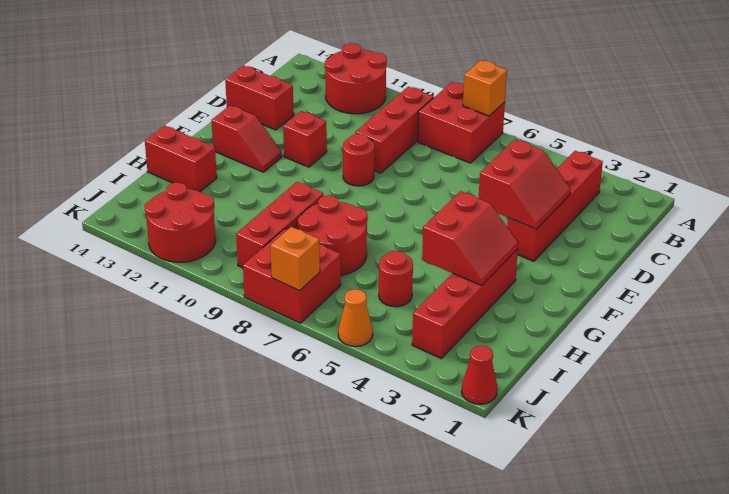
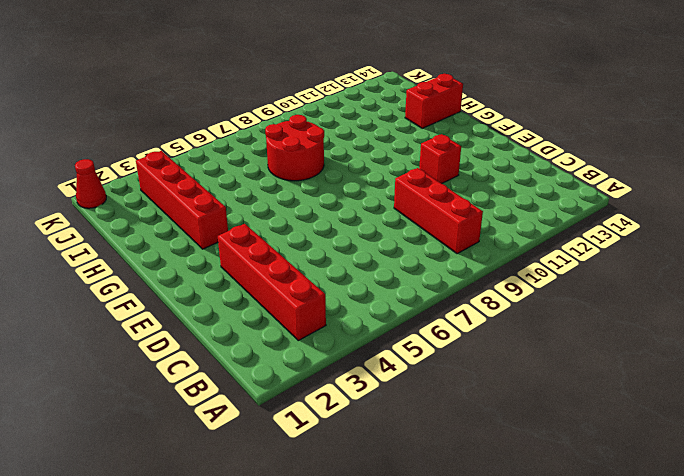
none -> red brick A7:B8 level 1
none -> red round brick A11:B12 level 1
none -> red brick D13:D14 level 1

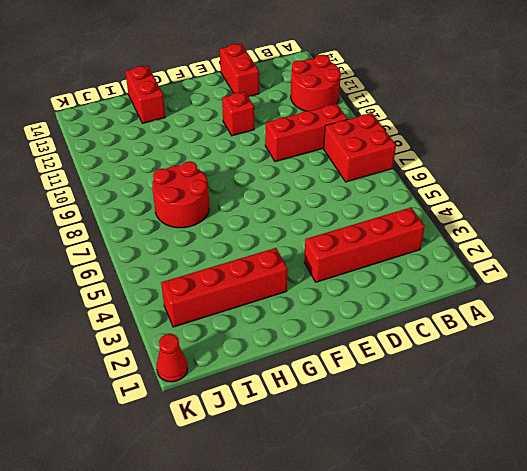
none -> red round brick E9 level 1
none -> red slope F12:F13 level 1 top 13
none -> red brick H9:J9 level 1

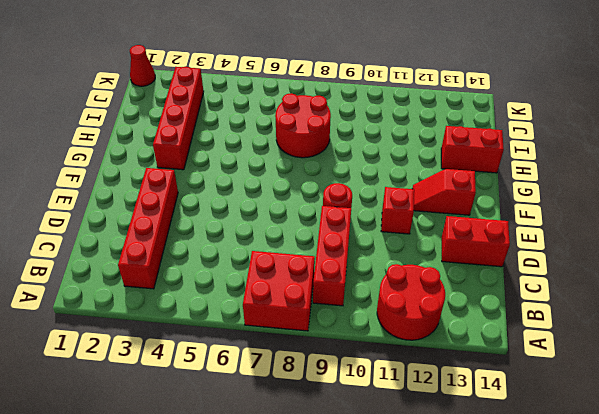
none -> red brick H9:J9 level 1
none -> red round brick I5 level 1
none -> red brick J7:K8 level 1

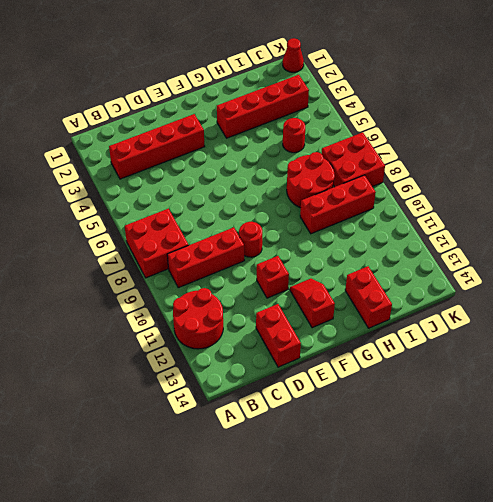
none -> red round brick J11:K12 level 1
none -> orange cone K5 level 1
none -> orange brick A7 level 2

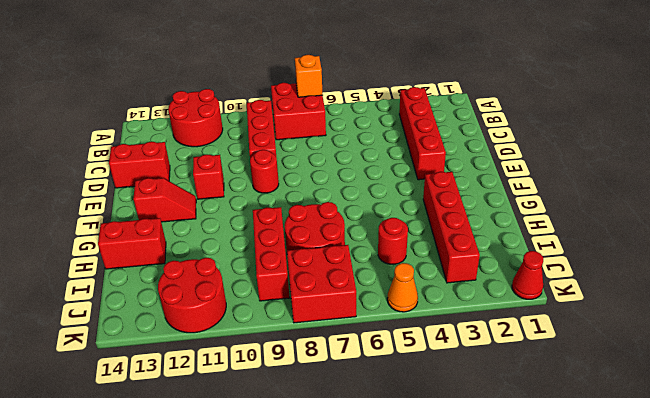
none -> red slope D3:E4 level 2 top 4
none -> red slope G3:H4 level 2 top 4
none -> orange brick K7 level 2

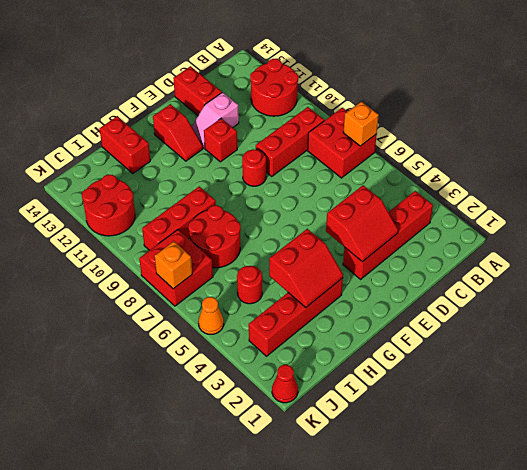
pink slope D12:E12 level 1 top D -> none

